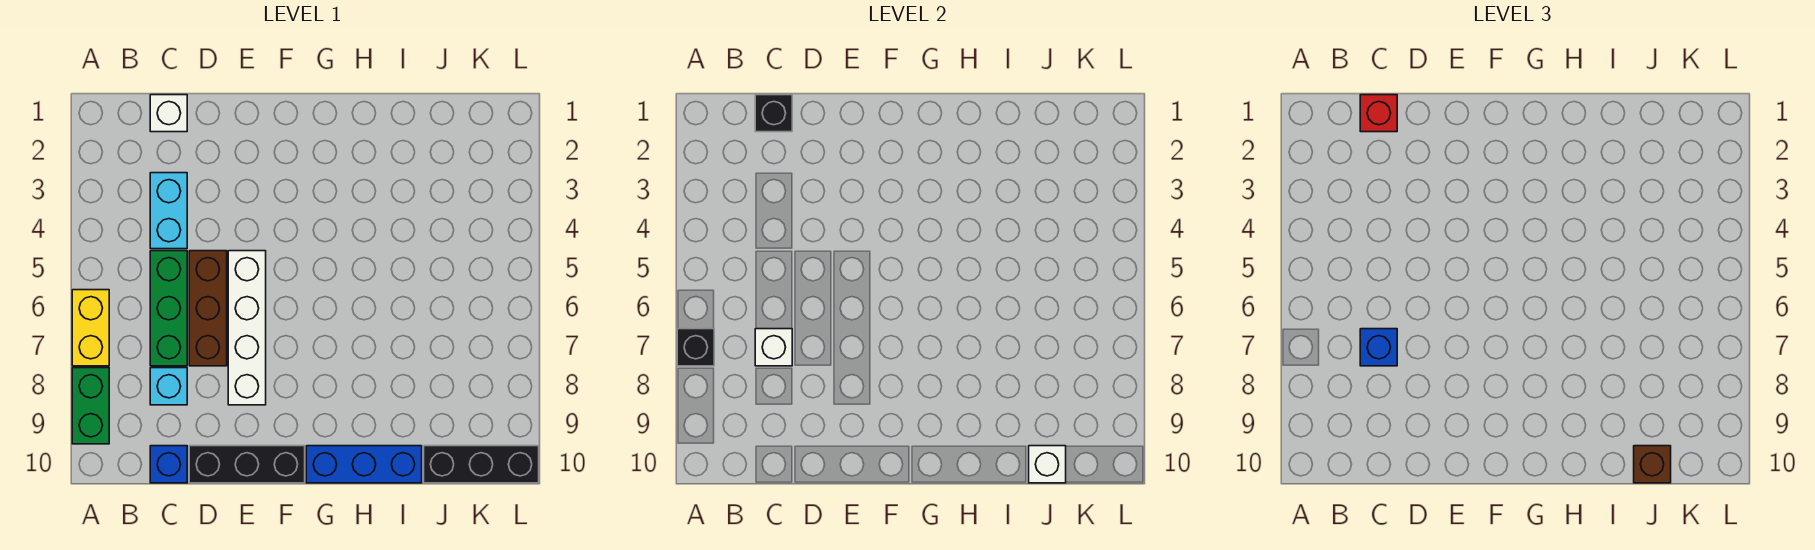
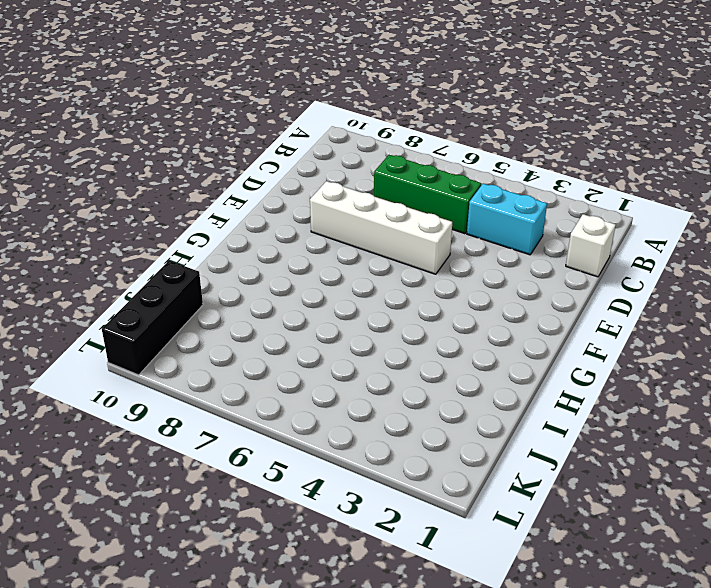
none -> yellow brick A6:A7 level 1
none -> green brick A8:A9 level 1
none -> cyan brick C8 level 1

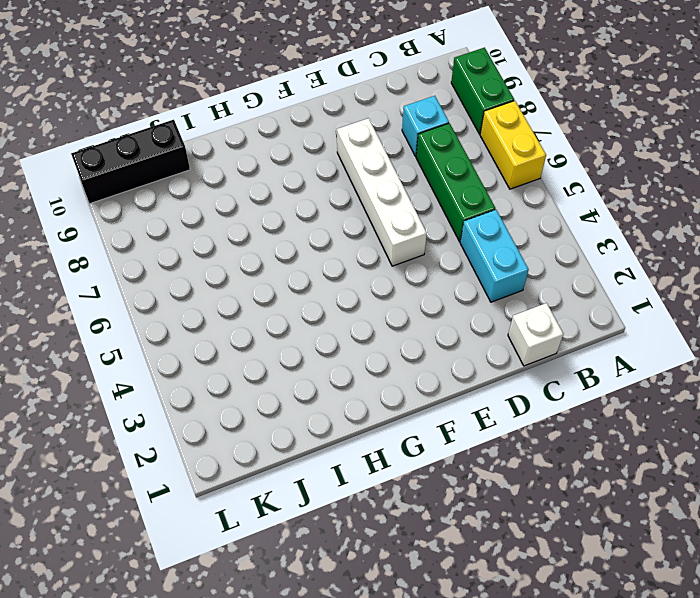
none -> blue brick C10 level 1
none -> brown brick D5:D7 level 1
none -> black brick D10:F10 level 1

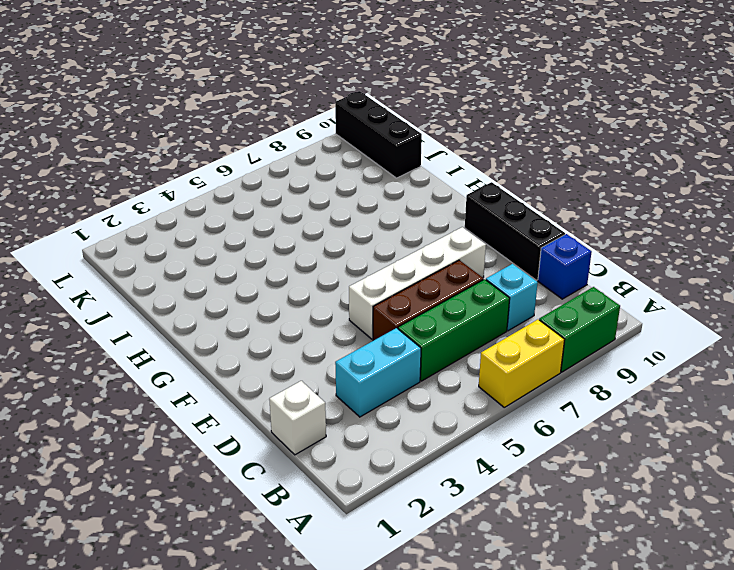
none -> blue brick G10:I10 level 1
none -> black brick A7 level 2
none -> black brick C1 level 2

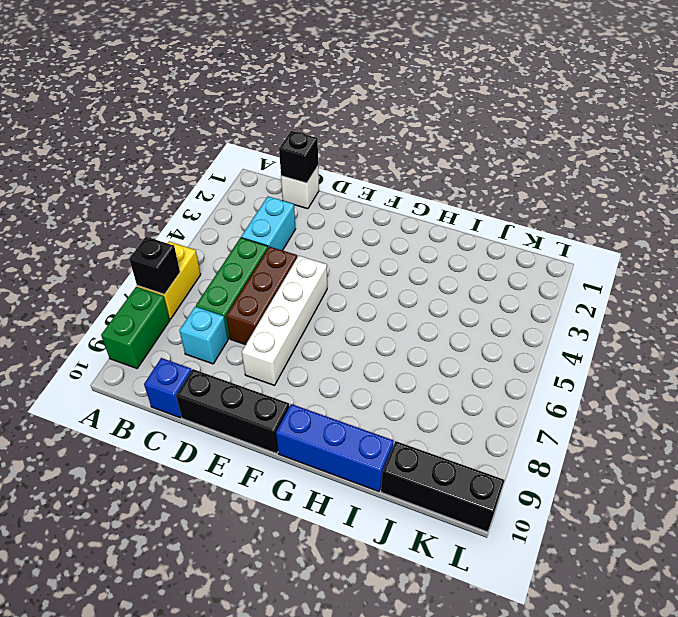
none -> white brick C7 level 2
none -> white brick J10 level 2
none -> red brick C1 level 3

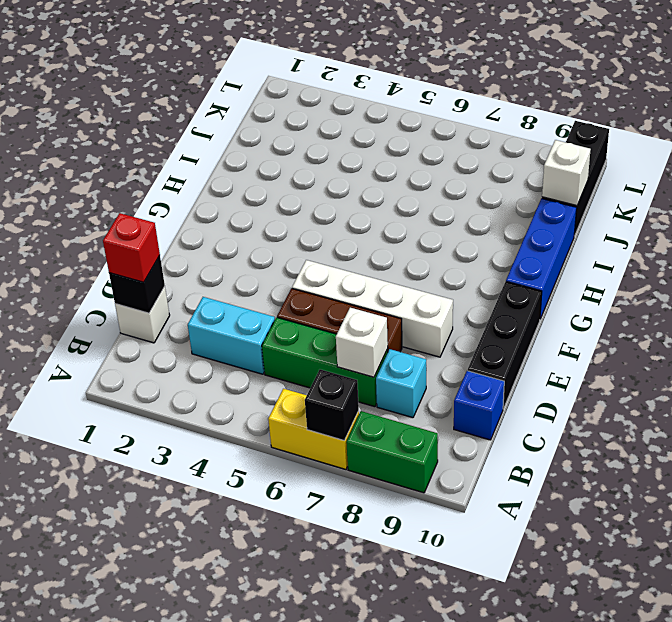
none -> blue brick C7 level 3
none -> brown brick J10 level 3

